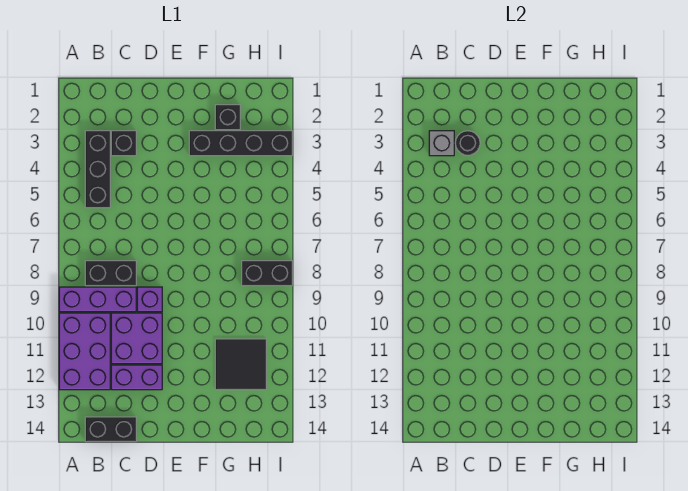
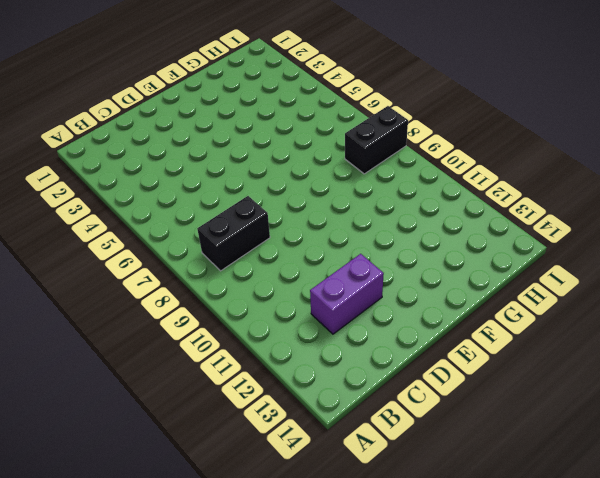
none -> purple brick A9:C9 level 1
none -> purple brick A10:B12 level 1
none -> black brick B3:B5 level 1

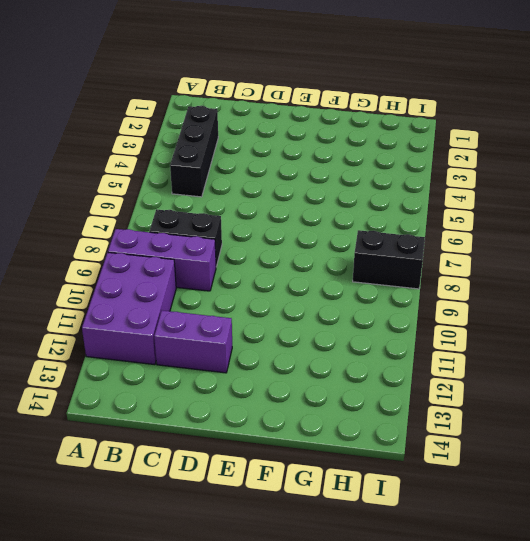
none -> black brick B14:C14 level 1
none -> black brick C3 level 1
none -> purple brick C10:D11 level 1

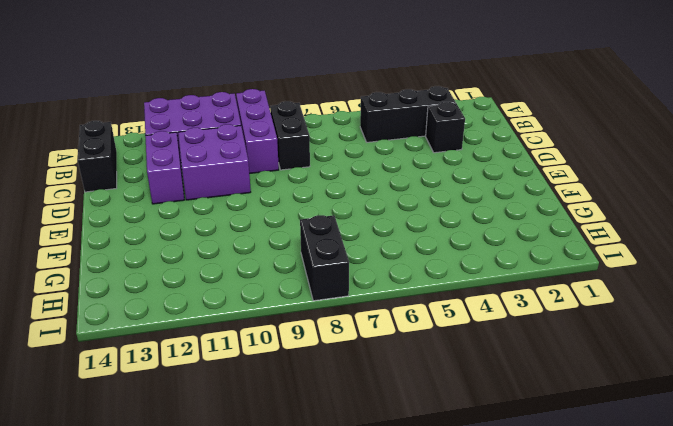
none -> purple brick D9 level 1
none -> black brick F3:I3 level 1
none -> black brick G2 level 1

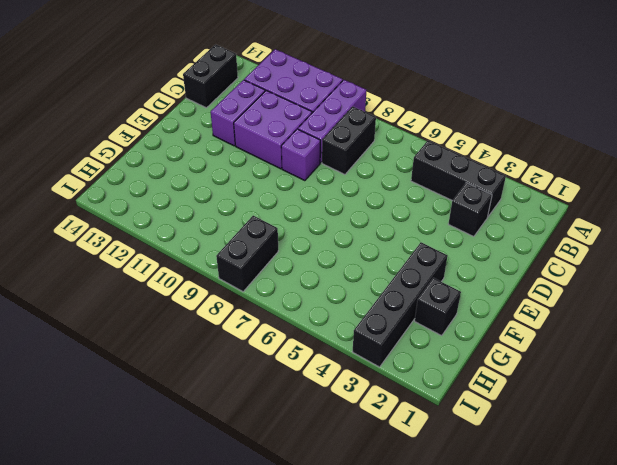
none -> black tile G11:H12 level 1
none -> grey brick B3 level 2
none -> black round brick C3 level 2

